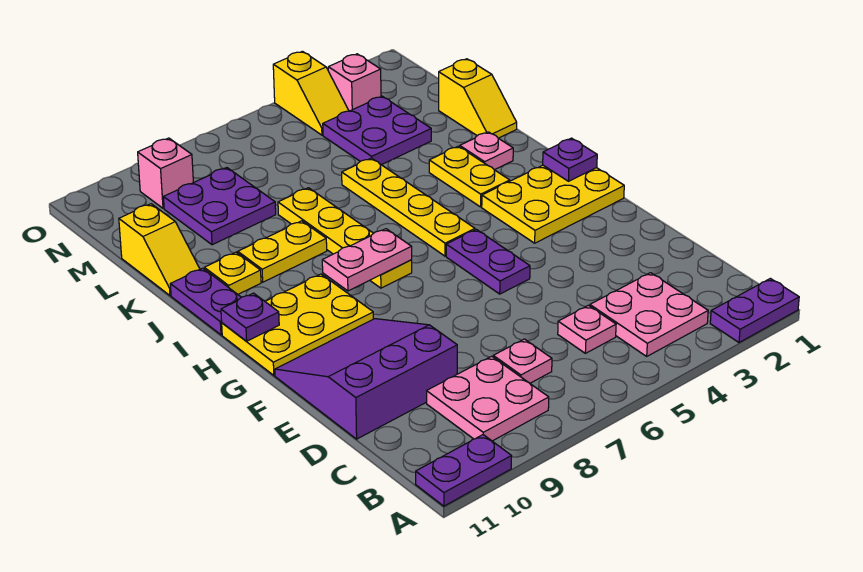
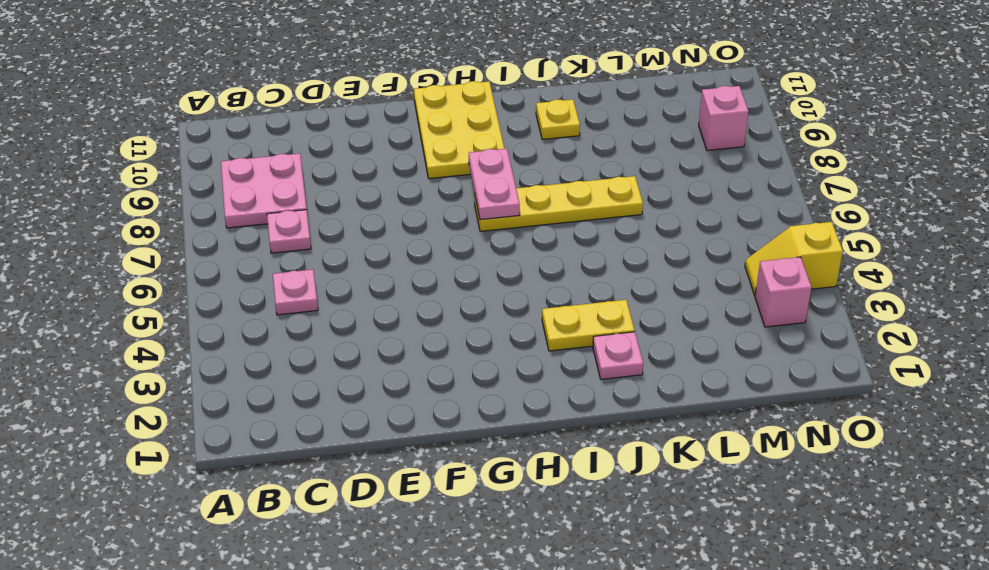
none -> purple plate A1:A2 level 1
none -> purple plate A10:A11 level 1
none -> pink plate B3:C4 level 1

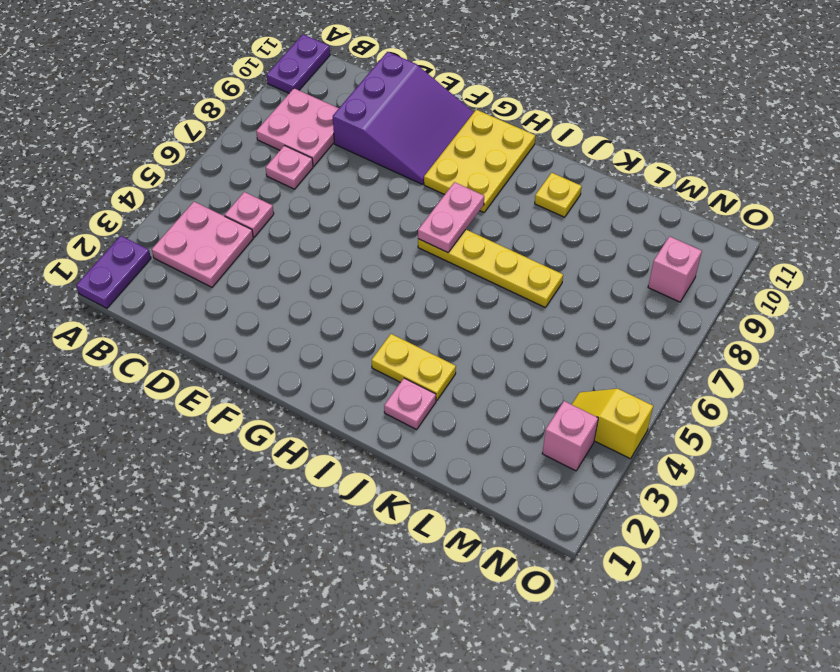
none -> purple plate F5:G5 level 1
none -> yellow plate G1:H3 level 1
none -> yellow plate H5:K5 level 1

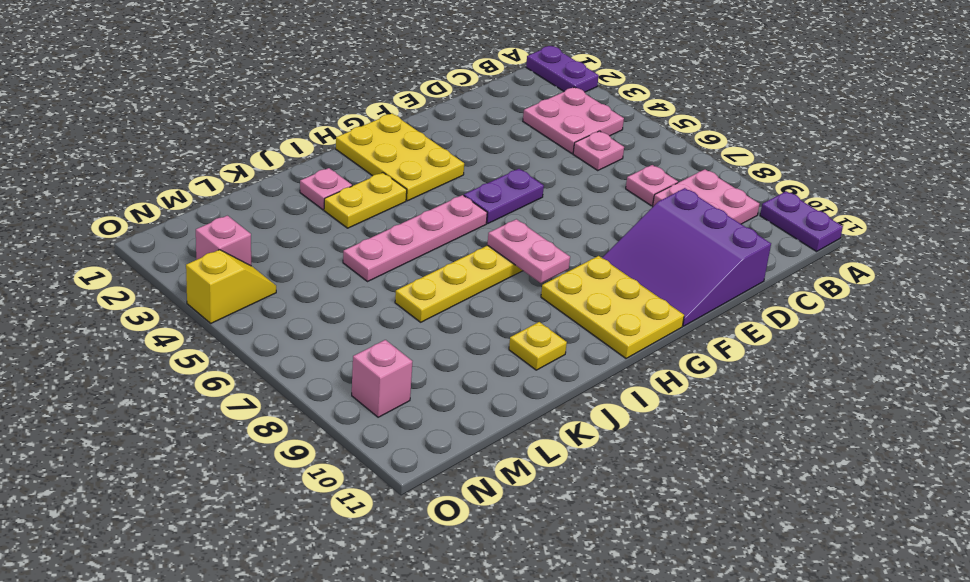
pink plate H5:K5 level 1 -> yellow plate H5:K5 level 1
none -> purple plate I11:J11 level 1
none -> yellow plate J8:J9 level 1
none -> yellow slope K1:L1 level 1 top L

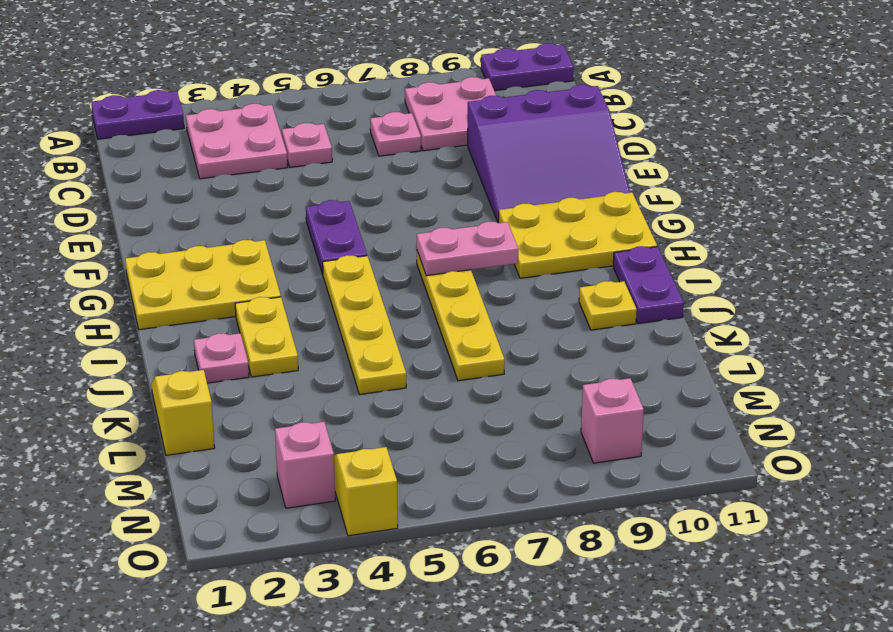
none -> yellow plate J8:J9 level 1
none -> yellow slope K11:L11 level 1 top L
none -> purple plate L3:M4 level 1

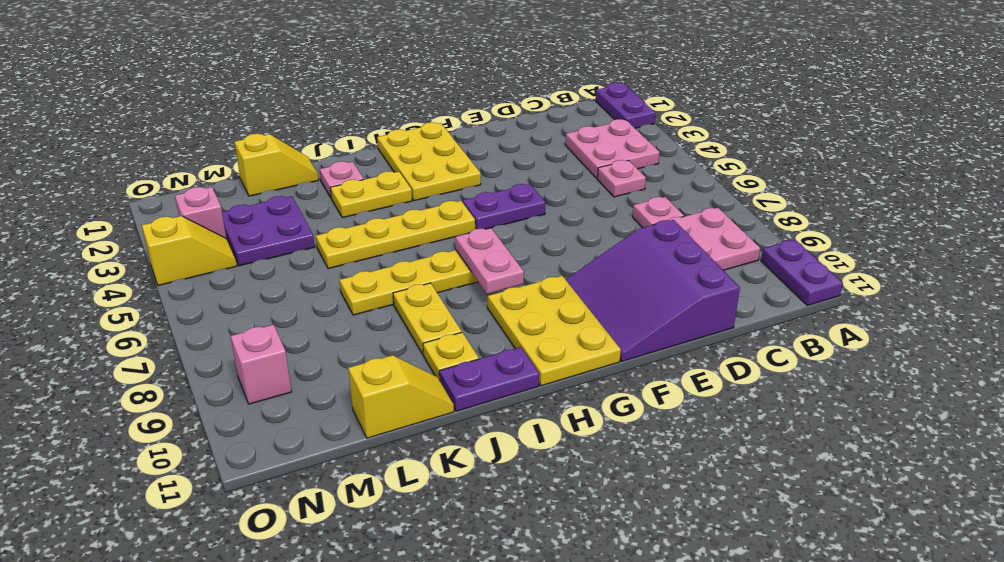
none -> purple plate L8:M9 level 1
none -> purple plate H1 level 2
none -> purple plate H11 level 2

